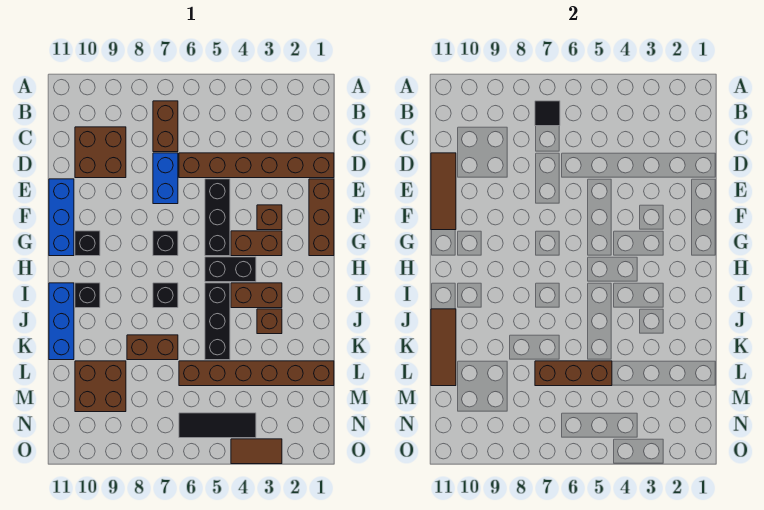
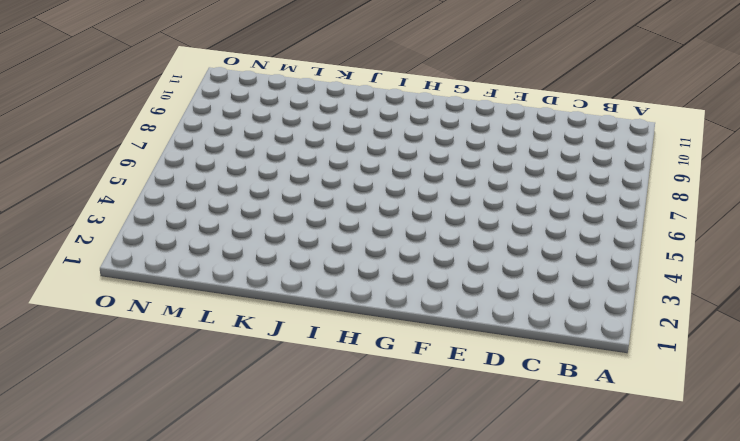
none -> brown brick B7:C7 level 1
none -> brown brick C9:D10 level 1
none -> brown brick D1:D6 level 1

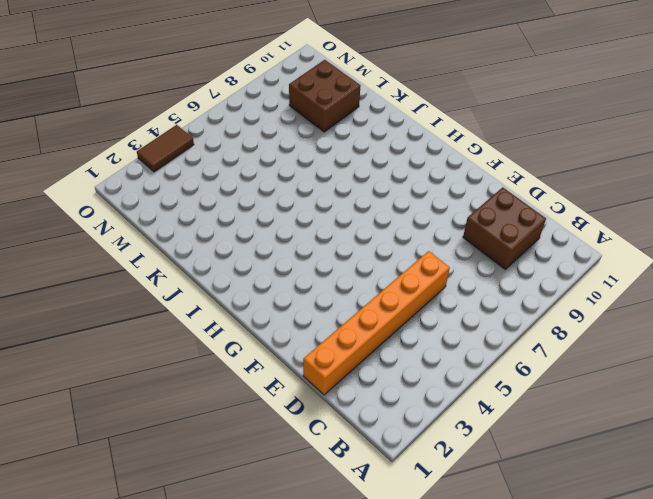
orange brick D1:D6 level 1 -> brown brick D1:D6 level 1
none -> brown brick B7:C7 level 1
none -> blue brick D7:E7 level 1
none -> brown brick E1:G1 level 1

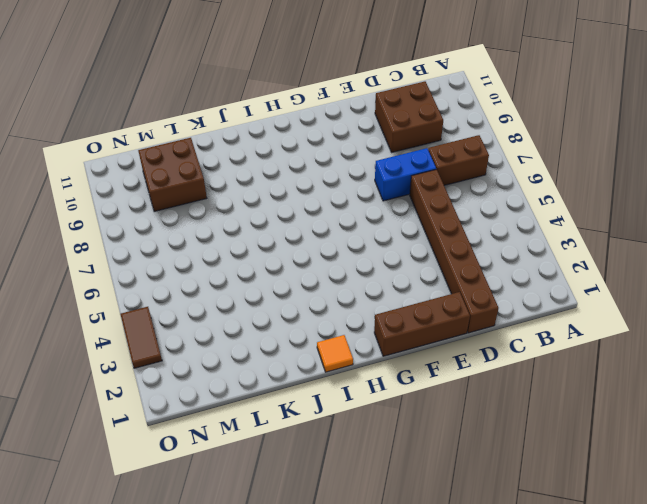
orange tile I1 level 1 -> none
none -> black brick E5:G5 level 1
none -> blue brick E11:G11 level 1
none -> brown brick F3 level 1

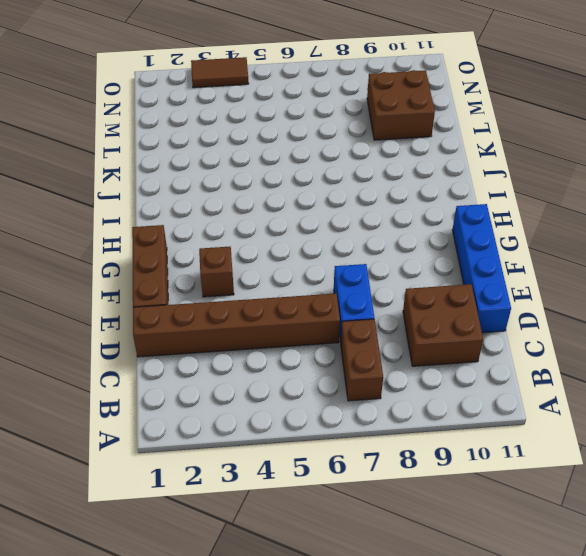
blue brick D11:G11 level 1 -> blue brick E11:G11 level 1
none -> black brick E5:G5 level 1
none -> brown brick G3:G4 level 1
none -> black brick G7 level 1

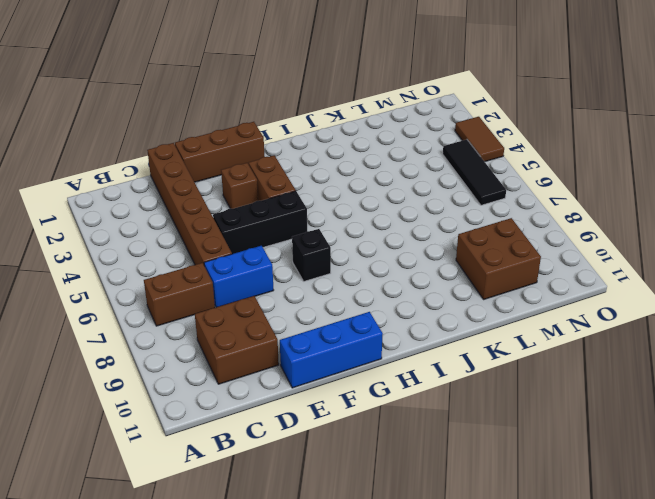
none -> black brick G10 level 1
none -> black brick H4:H5 level 1
none -> brown brick I3:I4 level 1

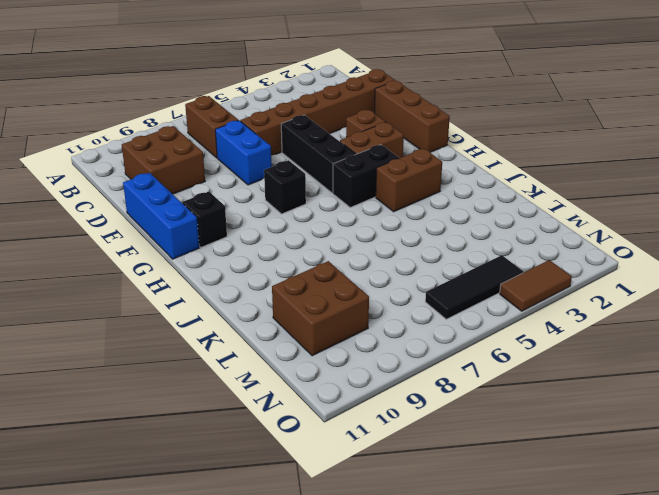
none -> black brick I5:K5 level 1
none -> black brick I7 level 1
none -> black brick I10 level 1

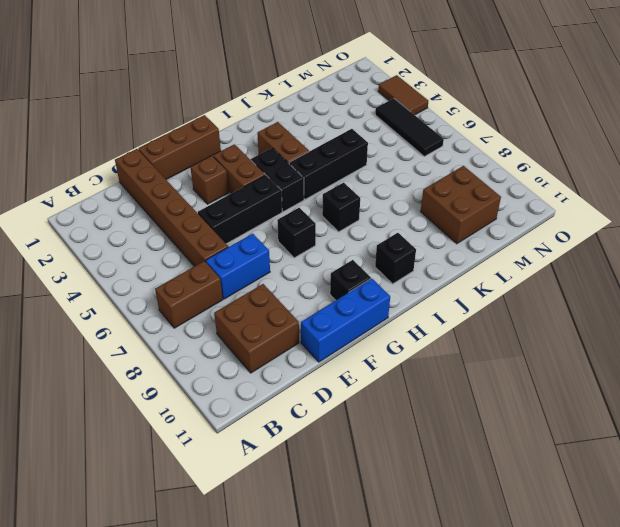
none -> blue brick I11:K11 level 1
none -> brown brick J3 level 1
none -> brown brick K7:K8 level 1

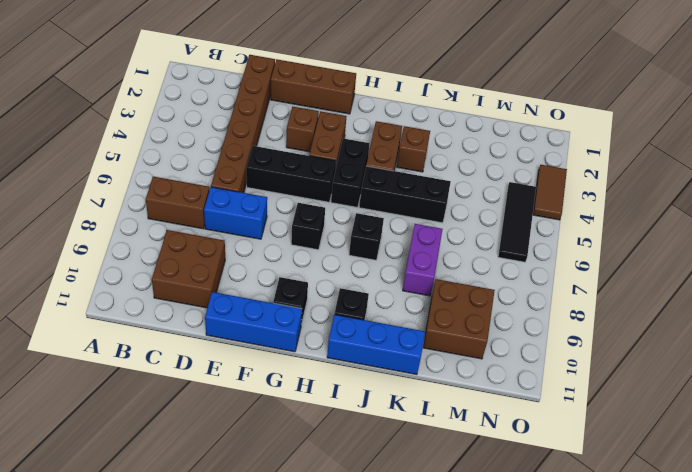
purple brick K7:K8 level 1 -> brown brick K7:K8 level 1
none -> brown brick L1:L6 level 1
none -> black tile B7 level 2
none -> brown tile D11:F11 level 2

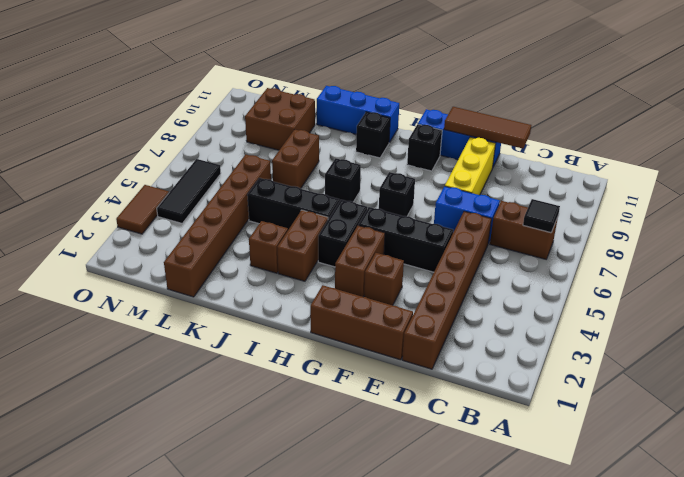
yellow brick E8:E10 level 1 -> none
none -> brown brick C9:D10 level 1
none -> brown tile J11:L11 level 2
none -> brown brick L5:L7 level 2

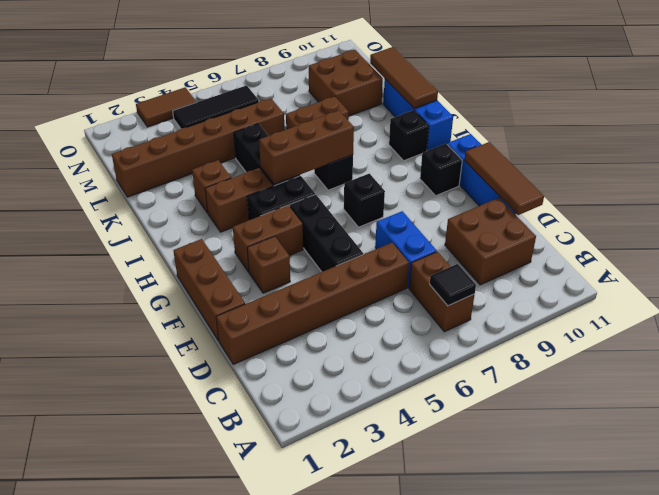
brown brick I5:I7 level 2 -> brown brick L5:L7 level 2

